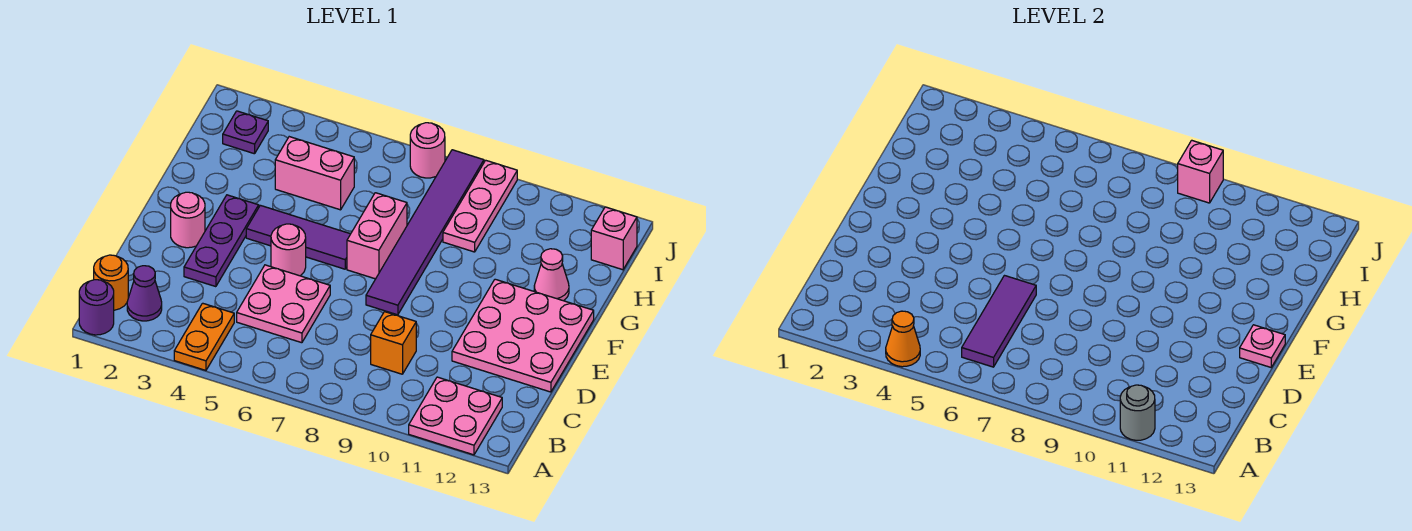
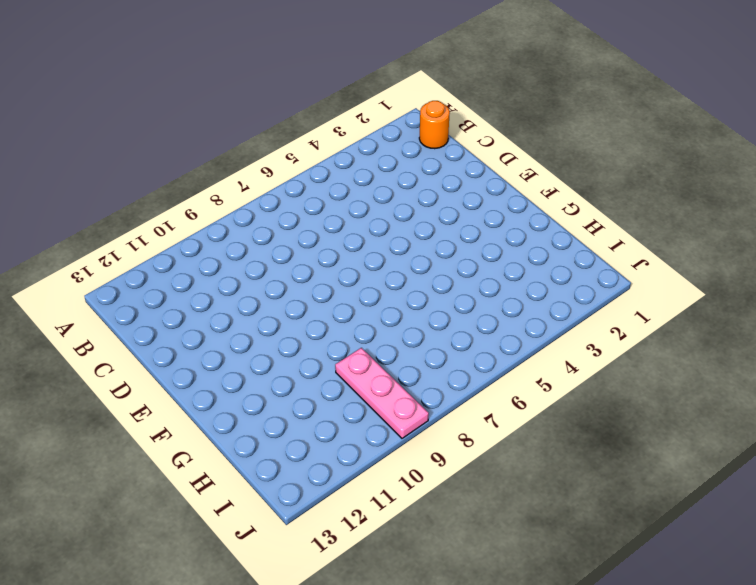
none -> purple round brick A1 level 1
none -> orange plate A4:B4 level 1
none -> pink plate A11:B12 level 1

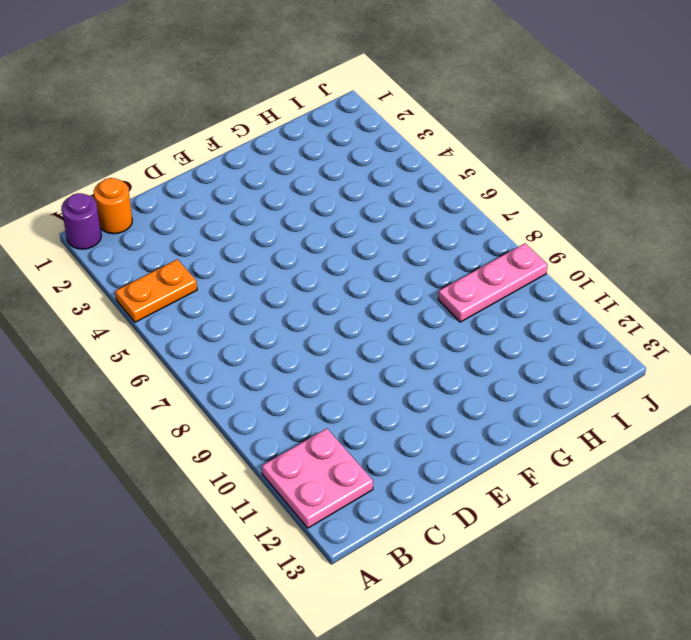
none -> purple cone B2 level 1
none -> pink plate C5:D6 level 1
none -> orange brick C9 level 1

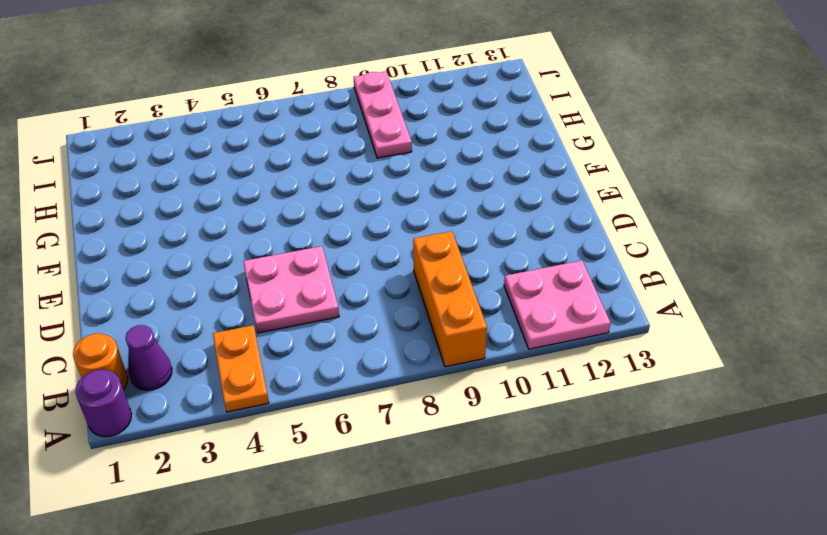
orange brick A9:C9 level 1 -> orange brick C9 level 1
none -> purple plate D3:F3 level 1
none -> pink plate D11:F13 level 1
none -> pink round brick E2 level 1

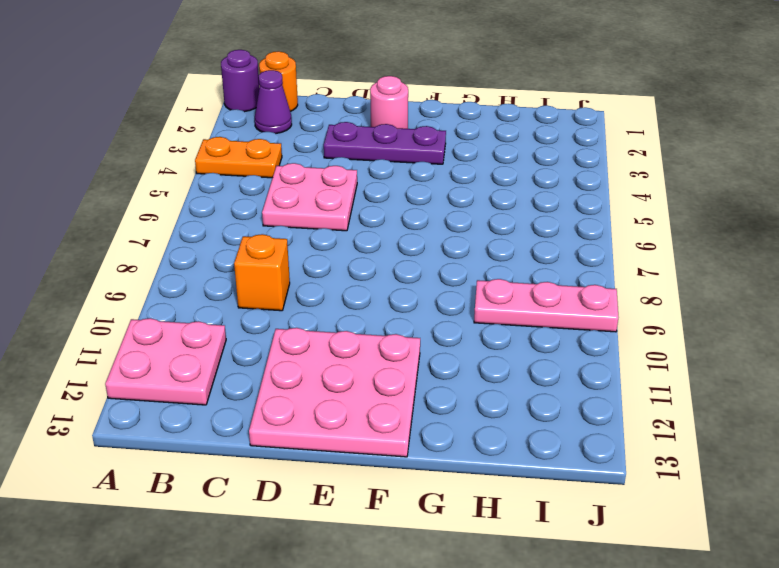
none -> pink round brick E5 level 1
none -> purple tile E8:J8 level 1
none -> purple tile F4:F6 level 1

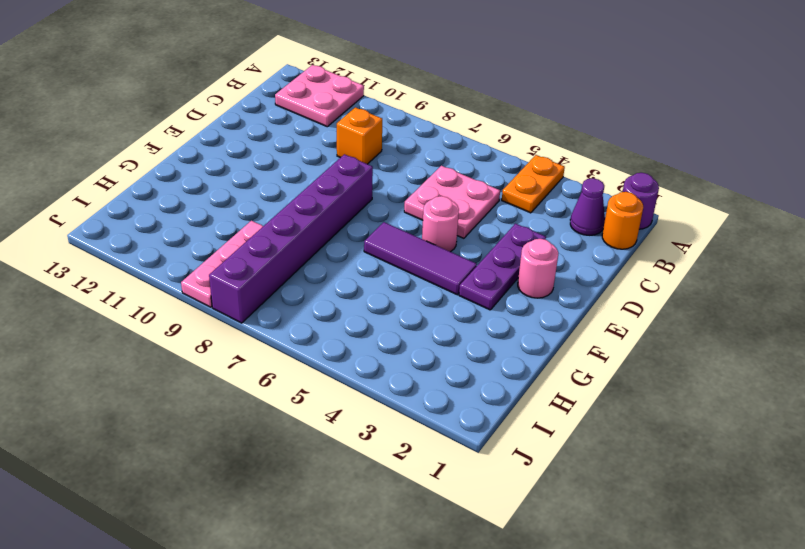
purple brick E8:J8 level 1 -> purple tile E8:J8 level 1
none -> pink plate D11:F13 level 1
none -> pink brick F7:G7 level 1
none -> pink cone G12 level 1

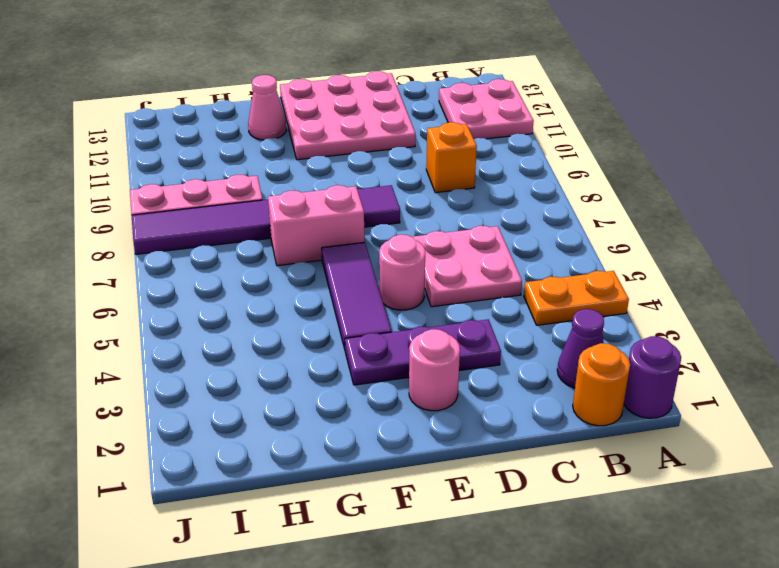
none -> pink brick H4:H5 level 1
none -> purple plate I2 level 1
none -> pink brick I13 level 1

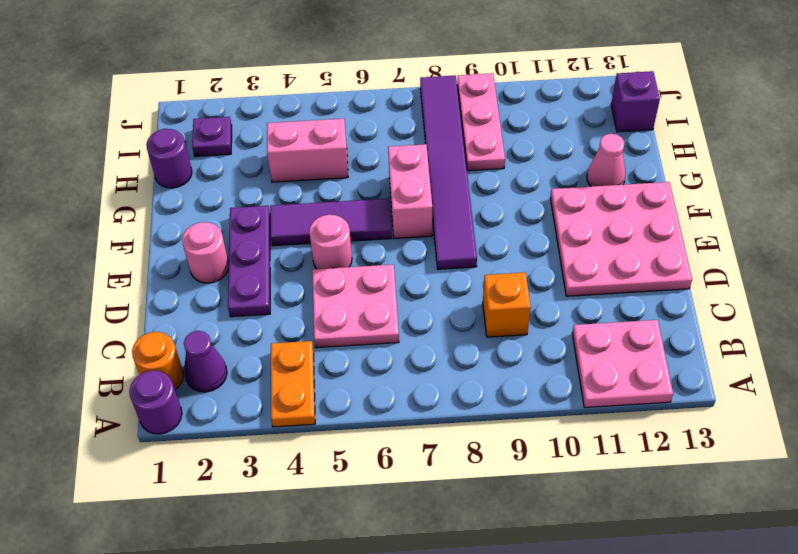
purple round brick H1 level 1 -> none
purple brick I13 level 1 -> pink brick I13 level 1
none -> pink round brick J7 level 1
none -> orange cone A4 level 2
none -> grey round brick A11 level 2

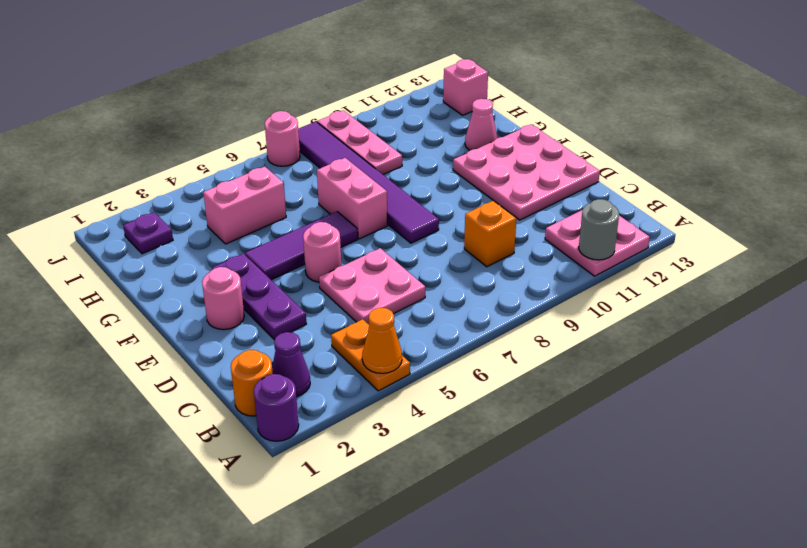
none -> purple tile B6:D6 level 2
none -> pink plate E13 level 2
none -> pink brick J9 level 2

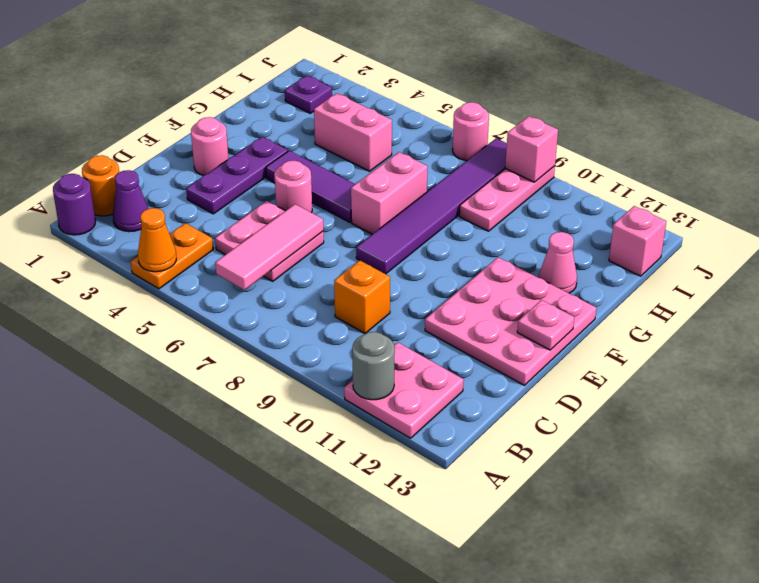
pink tile B6:D6 level 2 -> purple tile B6:D6 level 2

